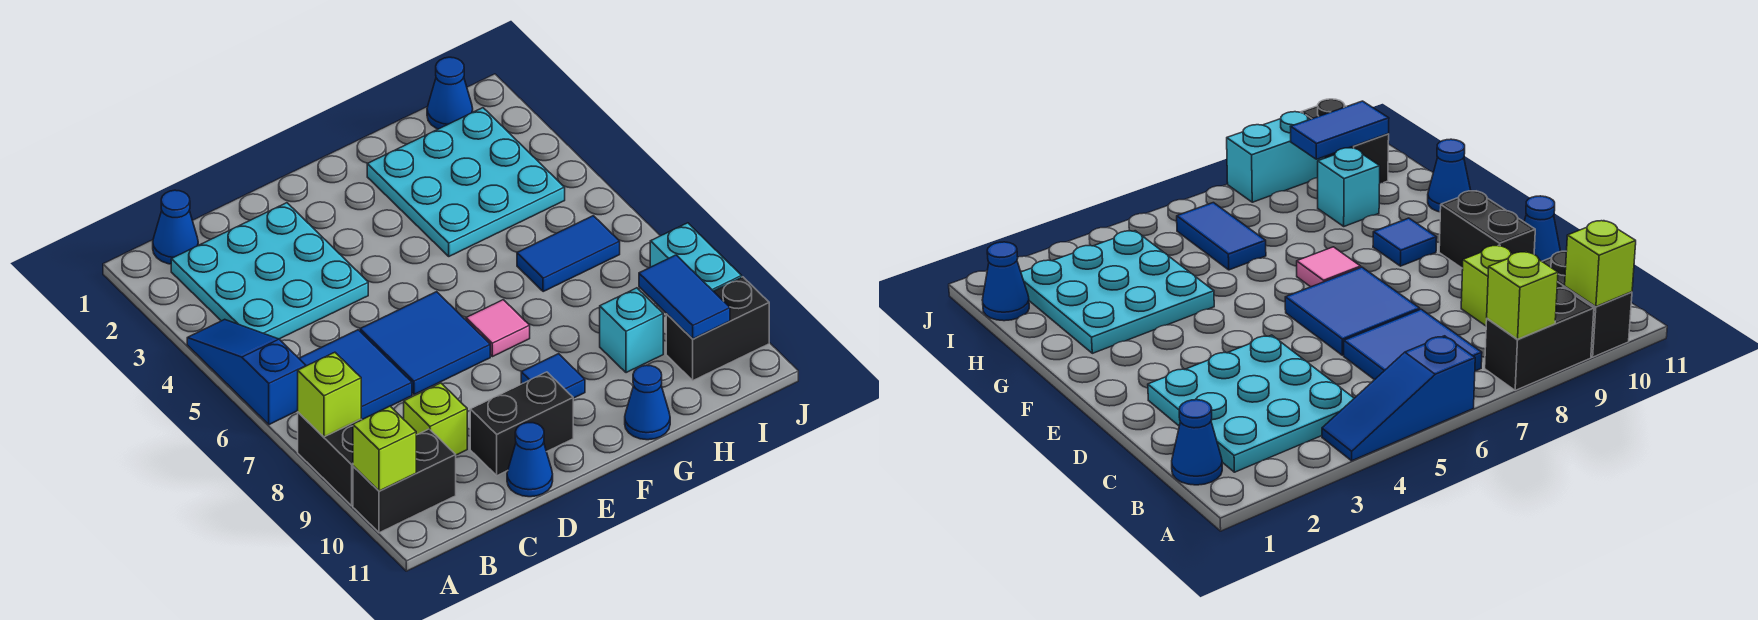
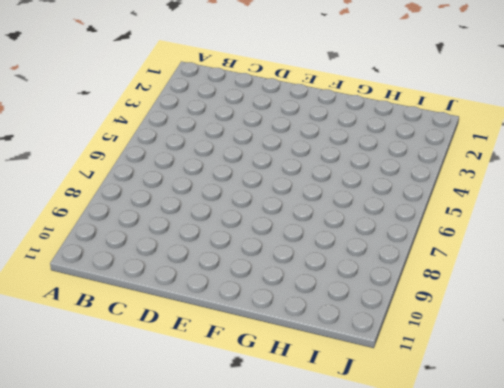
none -> blue slope A4:A6 level 1 top 6
none -> black brick A8:A9 level 1
none -> black brick A10:B10 level 1

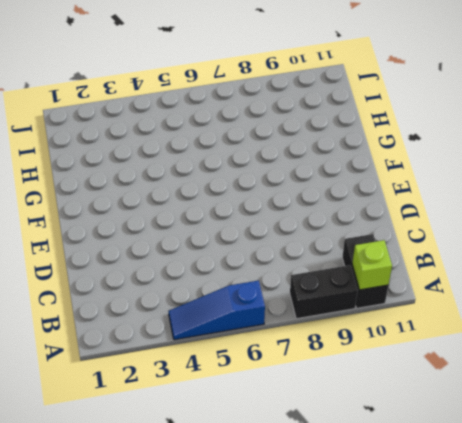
none -> blue cone B1 level 1
none -> cyan plate B2:D4 level 1
none -> blue tile B6:C7 level 1

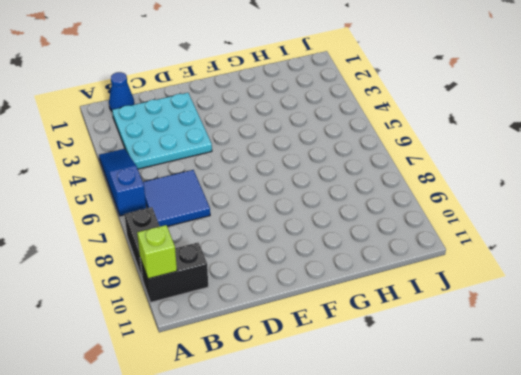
none -> lime brick C9 level 1
none -> blue tile D6:E7 level 1
none -> black brick D10:E10 level 1

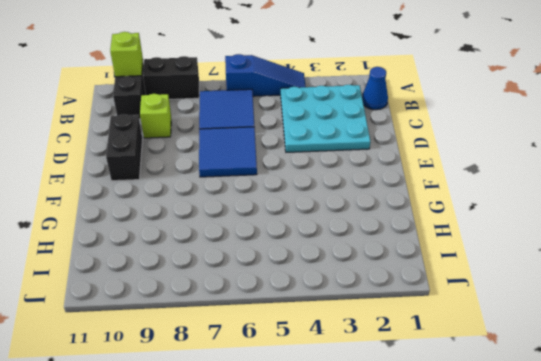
none -> blue cone D11 level 1
none -> pink tile F7 level 1
none -> blue tile F9 level 1

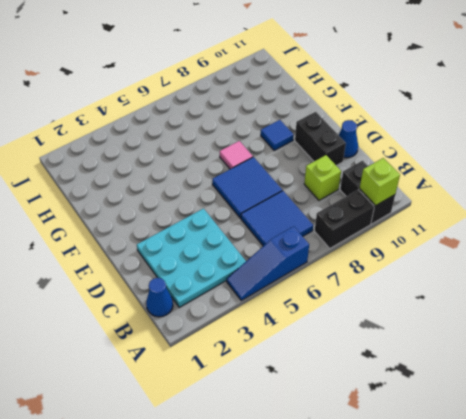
none -> cyan plate G2:I4 level 1
none -> blue cone G11 level 1
none -> blue tile H6:I6 level 1

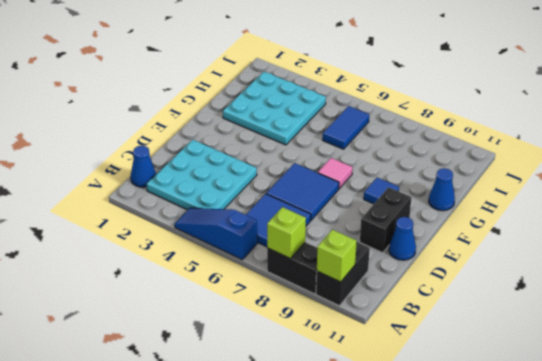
none -> lime brick C9 level 1
none -> cyan brick H9 level 1
none -> blue cone I1 level 1

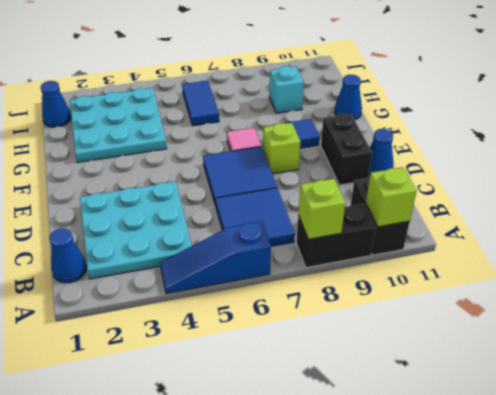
lime brick E8 level 1 -> lime brick C9 level 1
none -> black brick I10:J10 level 1
none -> cyan brick J8:J9 level 1
none -> blue tile I9:I10 level 2

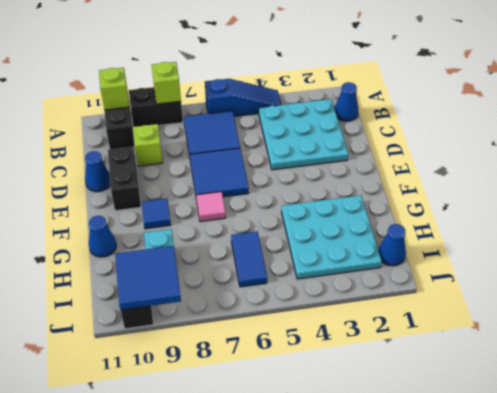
blue tile I9:J10 level 2 -> blue tile I9:I10 level 2
none -> cyan brick J8:J9 level 1

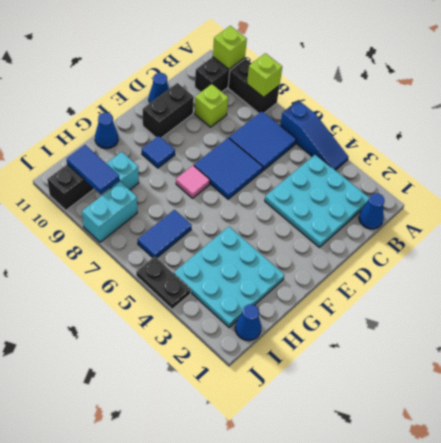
cyan brick I8:J8 level 1 -> cyan brick J8:J9 level 1
black plate J4:J5 level 1 -> none

